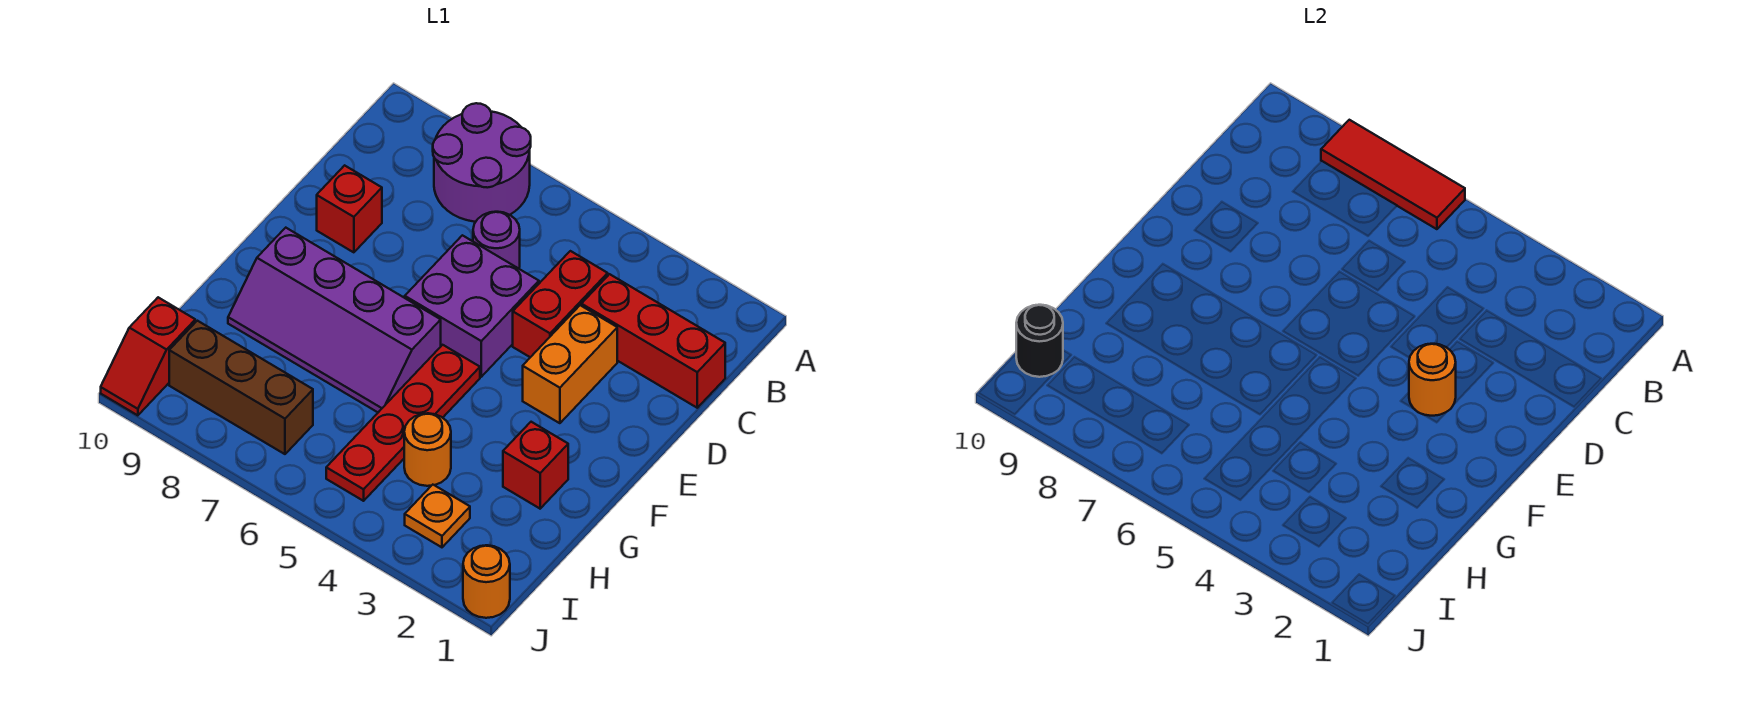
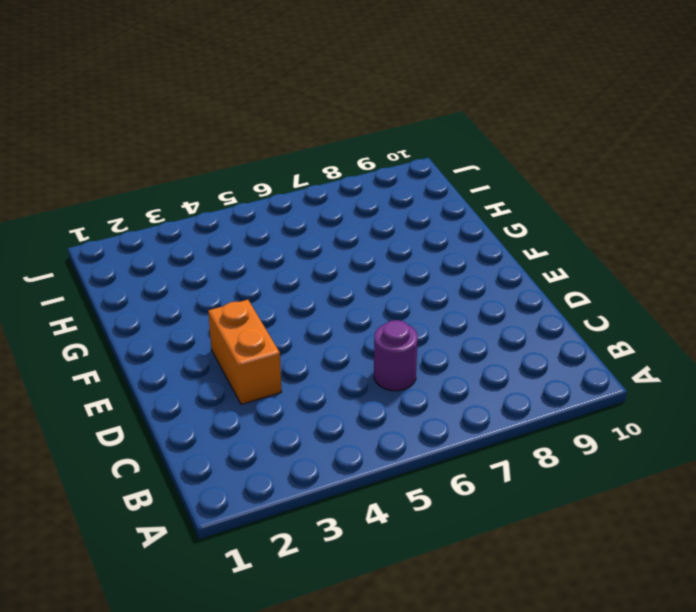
none -> purple round brick A7:B8 level 1
none -> red brick C1:C3 level 1
none -> red brick C4:D4 level 1

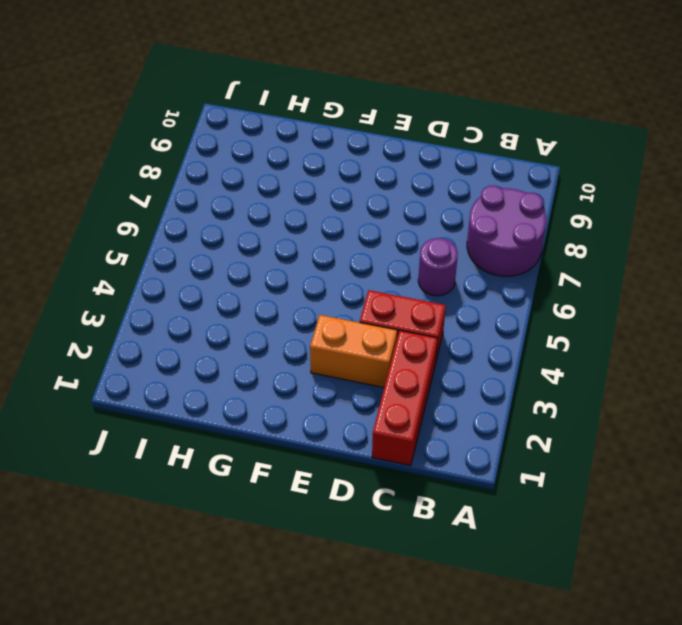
none -> purple brick D5:E6 level 1
none -> red brick D9 level 1
none -> red plate F5:I5 level 1

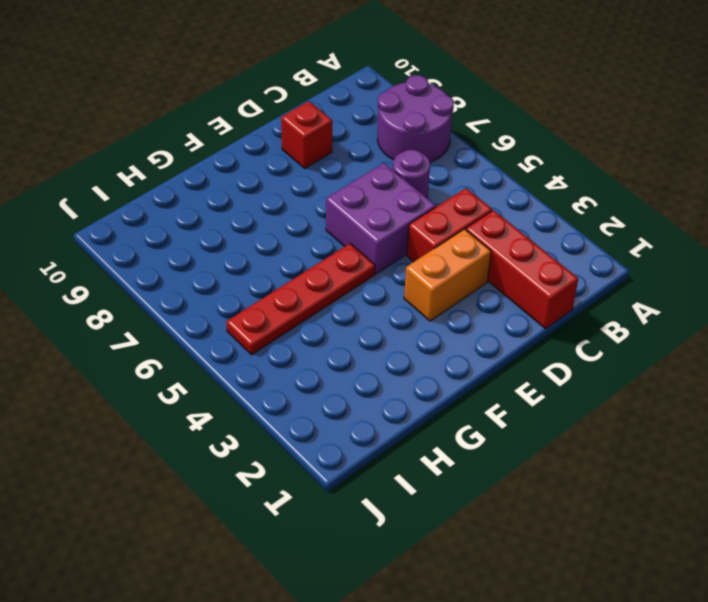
none -> purple slope F6:G9 level 1 top F
none -> red brick G2 level 1
none -> orange round brick H4 level 1

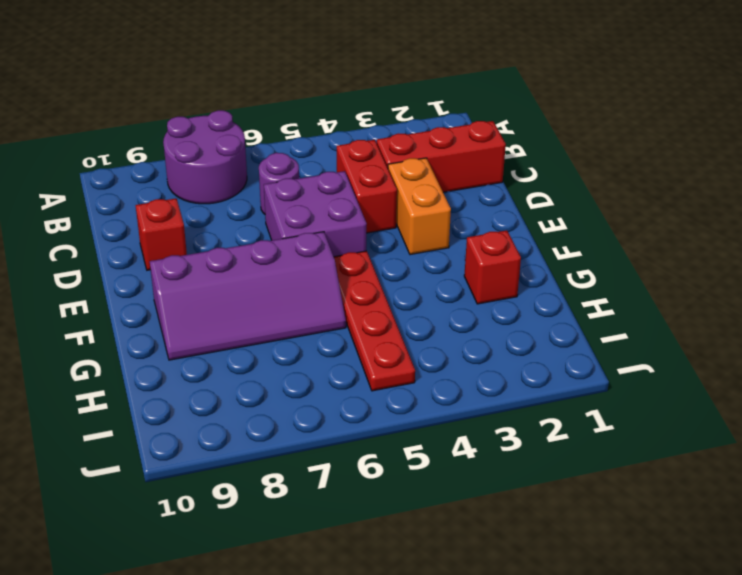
none -> orange round brick H4 level 1
none -> orange plate I3 level 1
none -> brown brick I7:I9 level 1

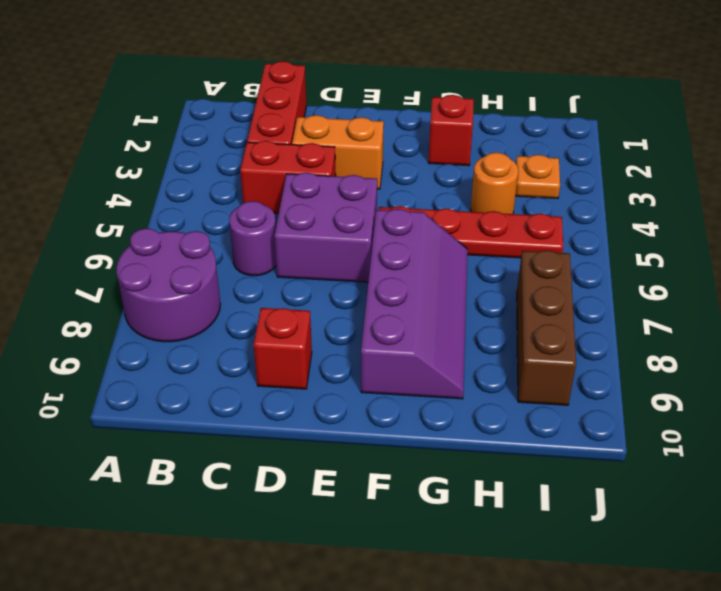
none -> red slope I10:J10 level 1 top I
none -> orange round brick J1 level 1
none -> red tile A6:A8 level 2

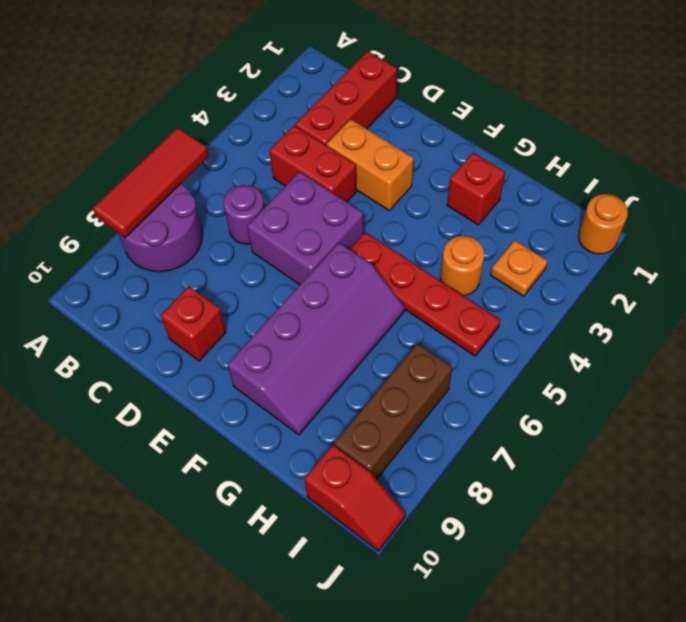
none -> orange round brick E3 level 2
none -> black round brick I10 level 2

